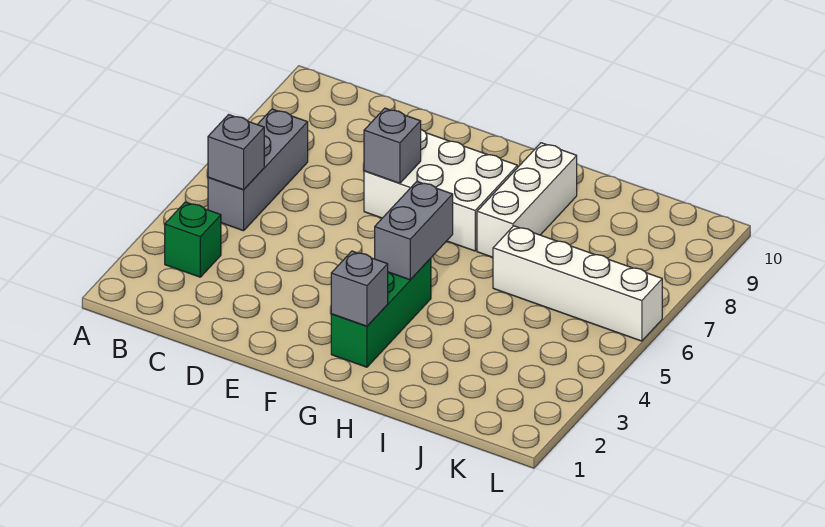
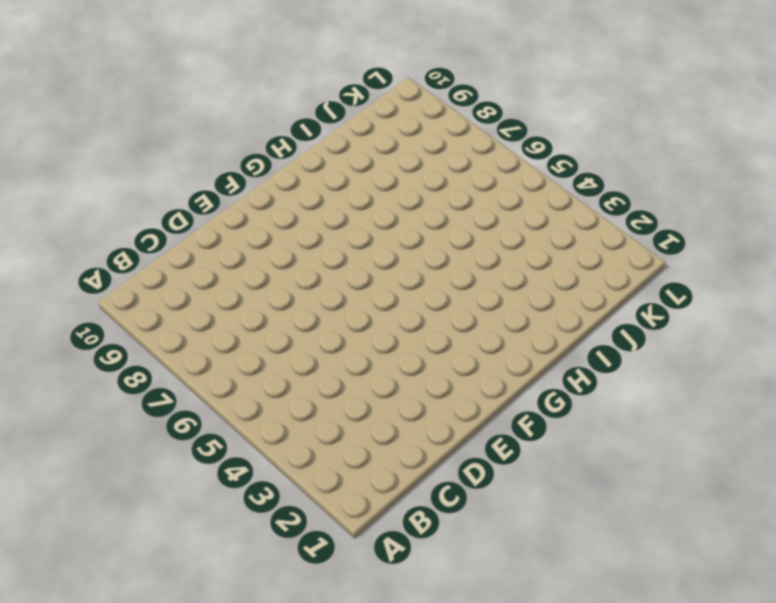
none -> green brick B3 level 1
none -> grey brick B5:B7 level 1

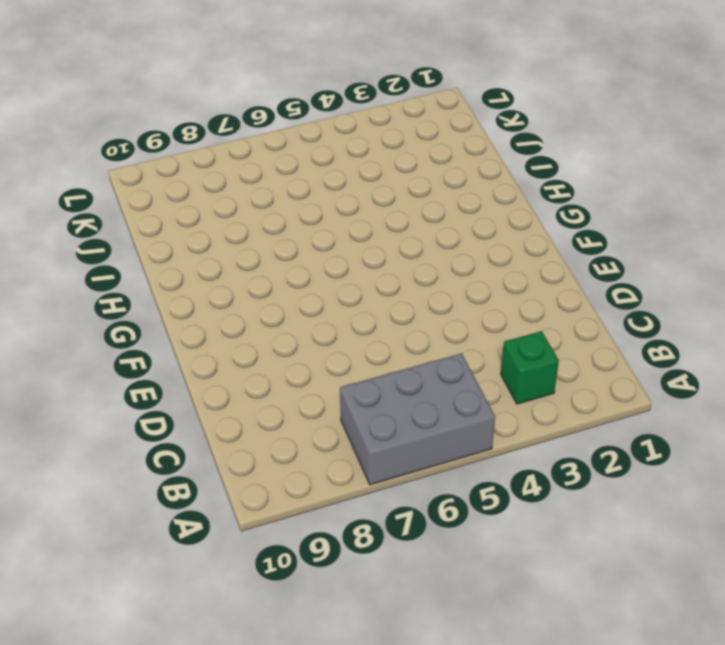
grey brick A5:B7 level 1 -> grey brick B5:B7 level 1
none -> white brick E7:G8 level 1
none -> green brick G2:G4 level 1

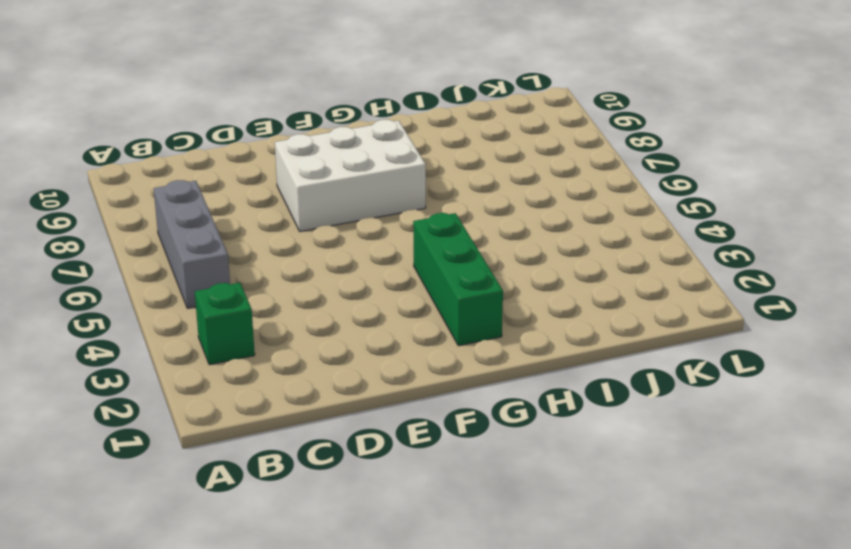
none -> white brick H7:H9 level 1
none -> white brick I6:L6 level 1

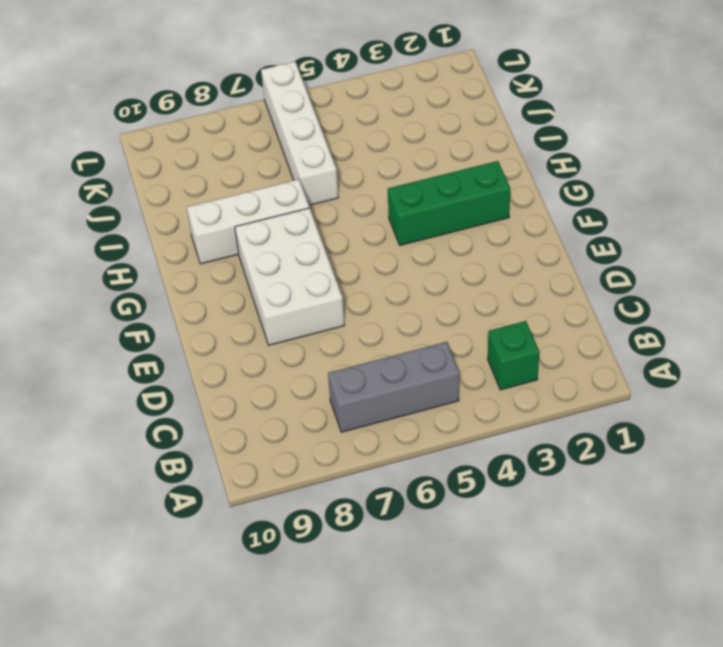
none -> grey brick B5 level 2
none -> grey brick E7 level 2

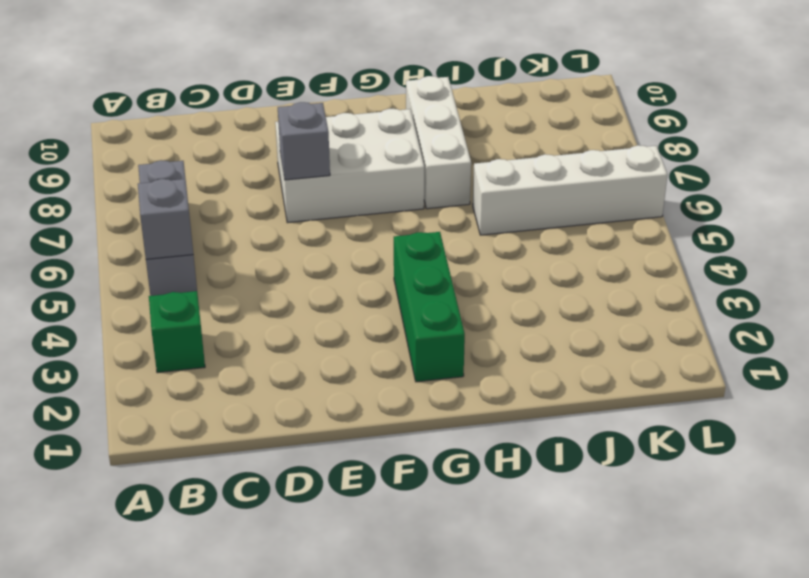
none -> grey brick G2 level 2
none -> grey brick G4:G5 level 2

